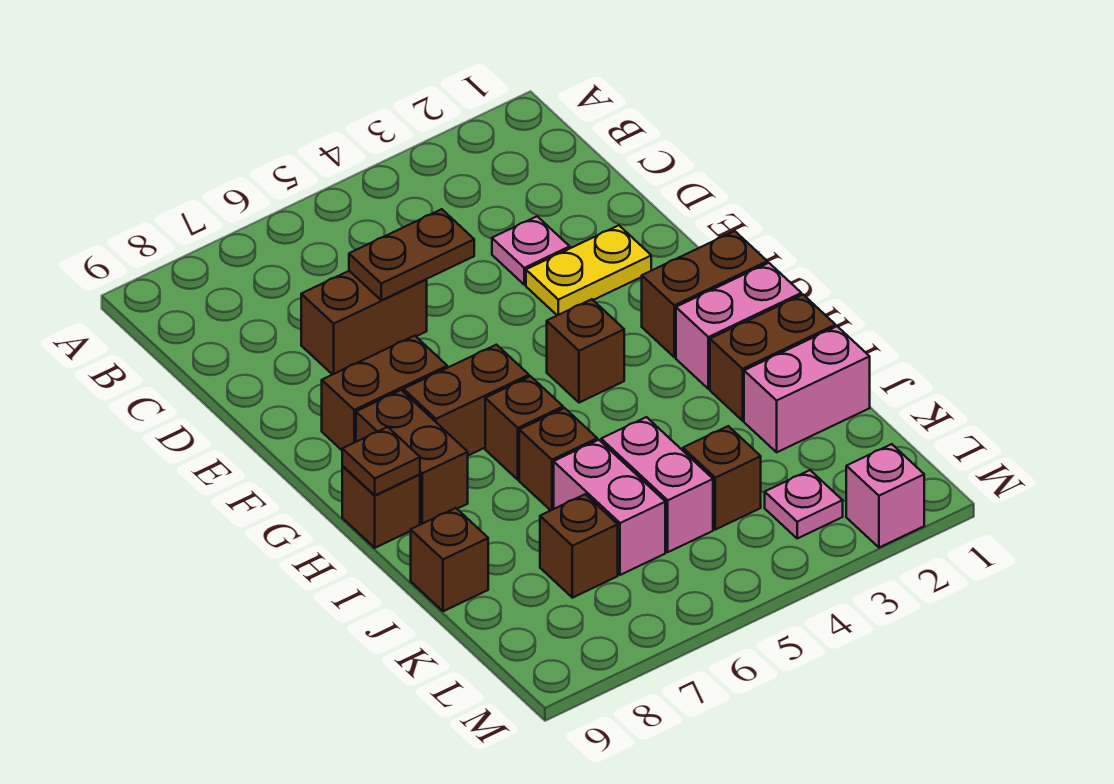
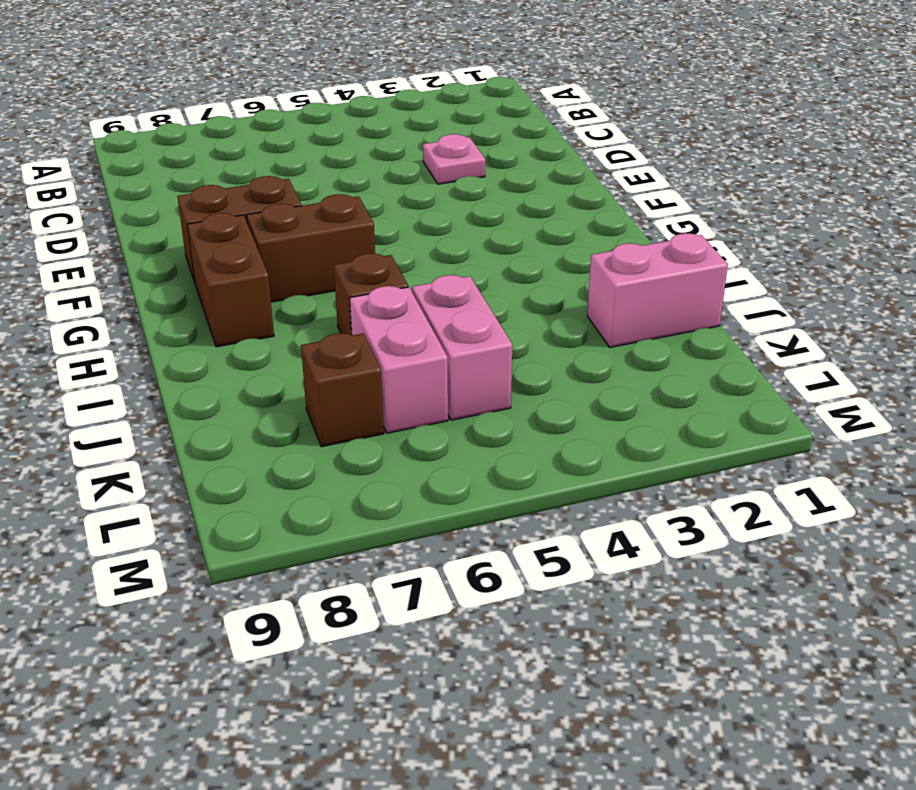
none -> brown brick D6:D7 level 1
none -> yellow plate E2:E3 level 1
none -> brown brick G1:G2 level 1

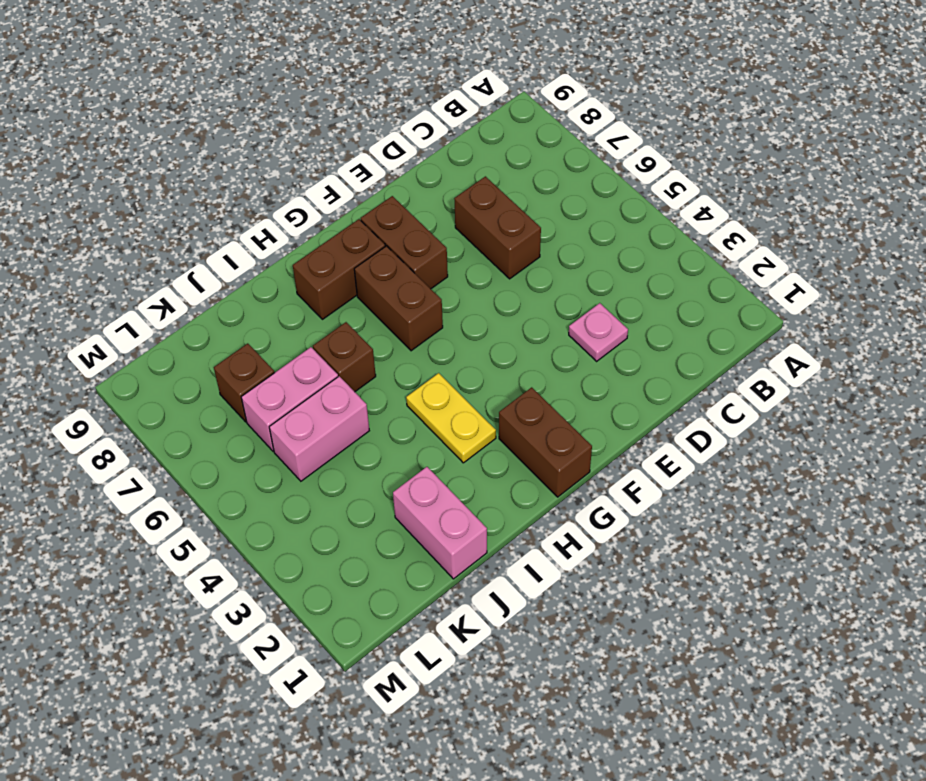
yellow plate H3:H4 level 1 -> yellow plate E2:E3 level 1
none -> brown brick G4 level 1
none -> pink brick H1:H2 level 1
none -> brown brick H6 level 1

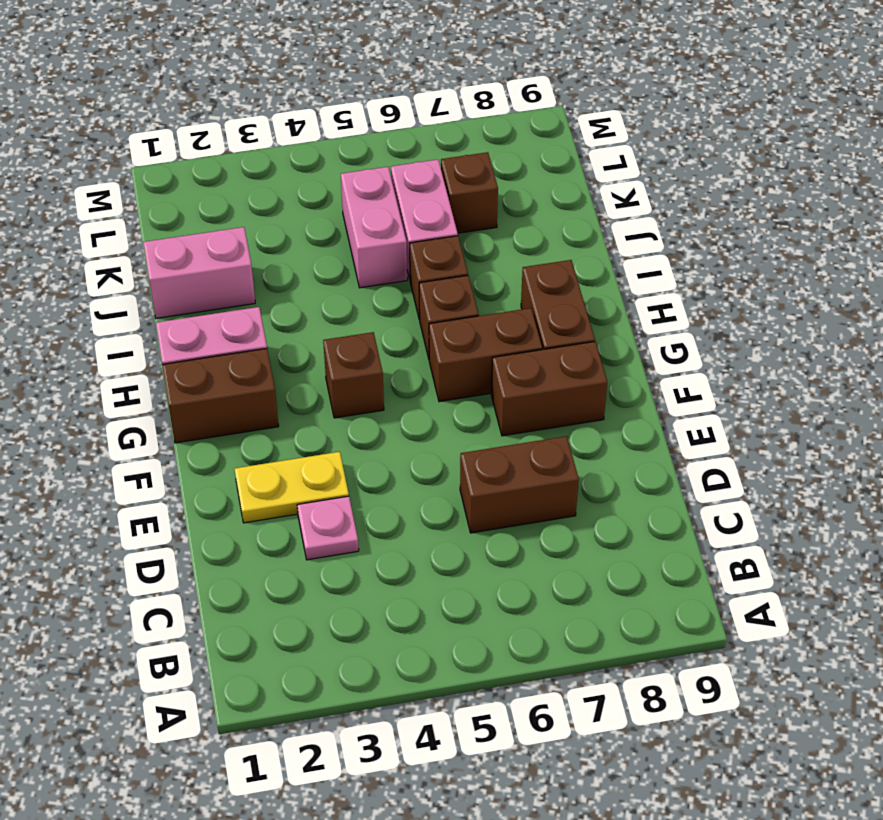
none -> brown brick H9 level 1
none -> brown brick I1:I2 level 1
none -> brown brick J9 level 1

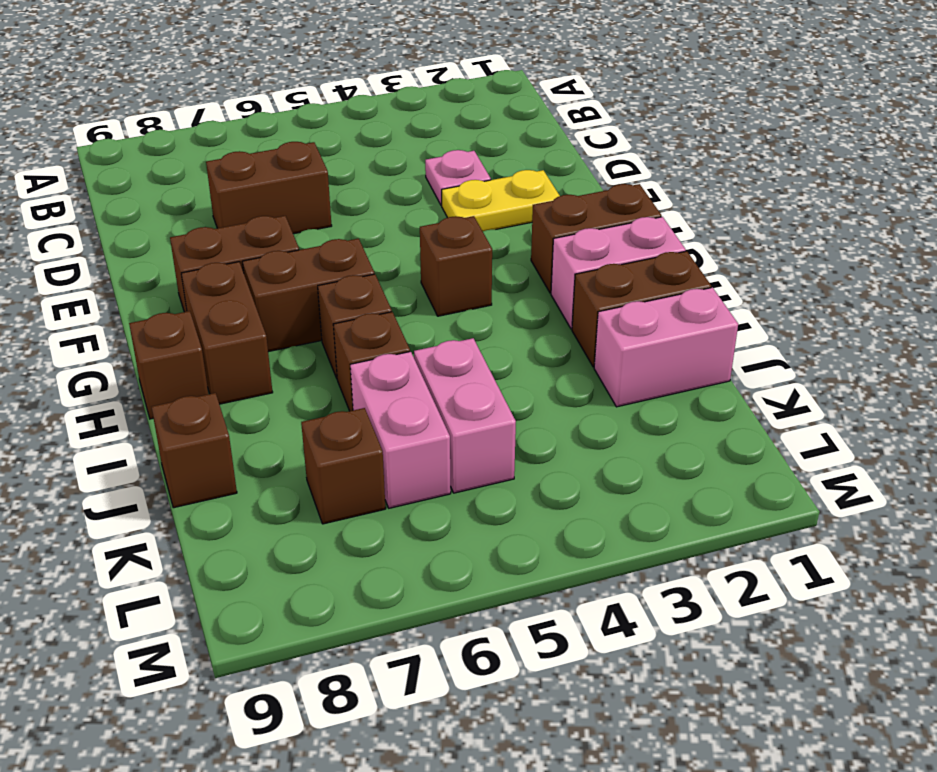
none -> brown brick K4 level 1
none -> pink plate L3 level 1
none -> pink brick M2 level 1

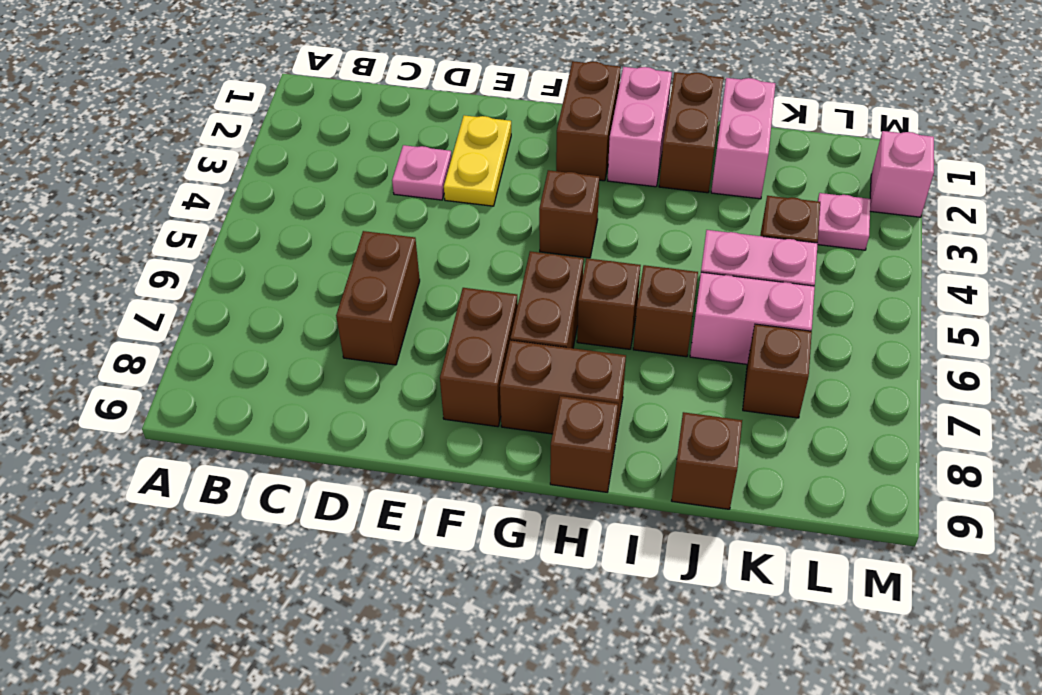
none -> brown plate D5:D6 level 2
none -> brown plate H9 level 2

